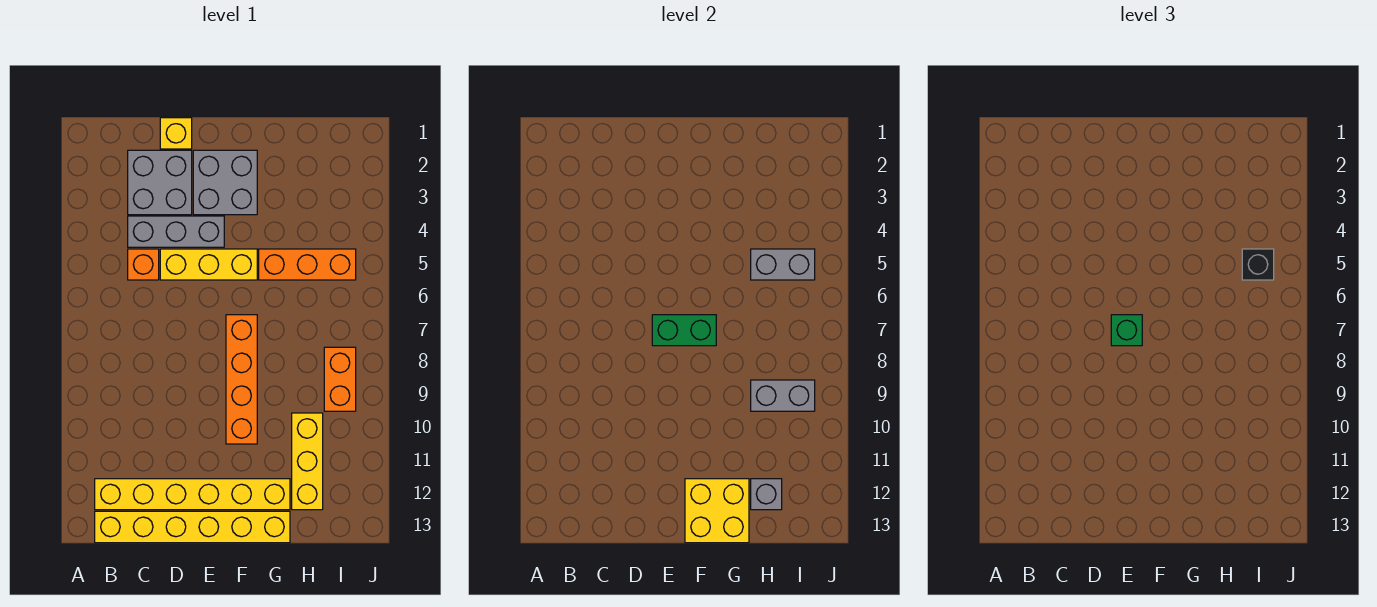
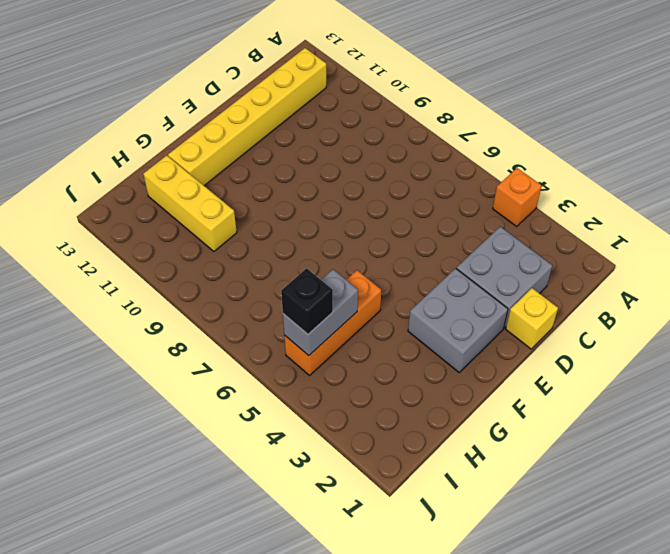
orange brick A4 level 1 -> orange brick C5 level 1
none -> yellow brick B13:G13 level 1
none -> grey brick C4:E4 level 1
none -> yellow brick D5:F5 level 1

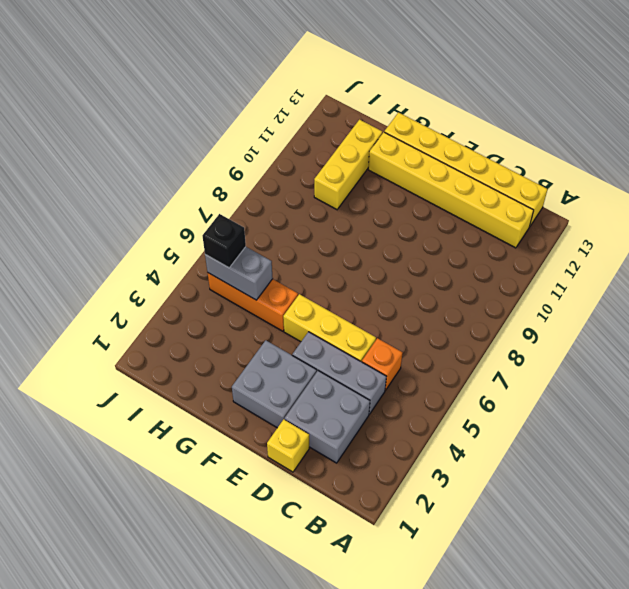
none -> orange brick F7:F10 level 1
none -> orange brick I8:I9 level 1
none -> green brick E7:F7 level 2

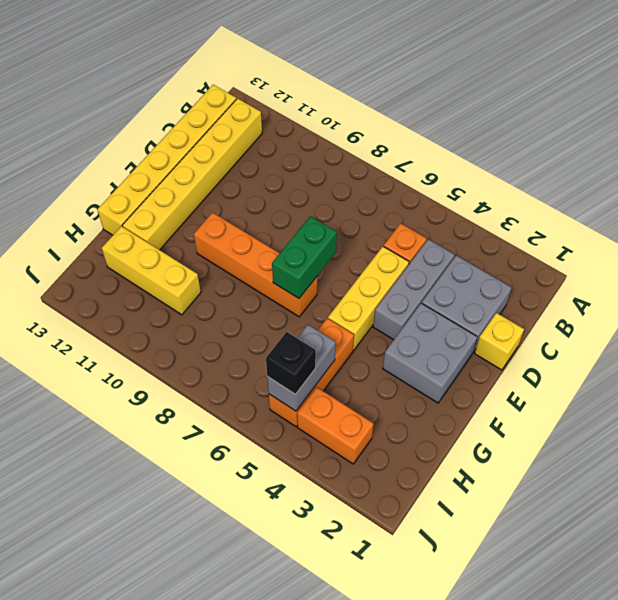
orange brick I3:I4 level 1 -> orange brick I8:I9 level 1
none -> yellow brick F12:G13 level 2
none -> grey brick H9:I9 level 2
none -> grey brick H12 level 2

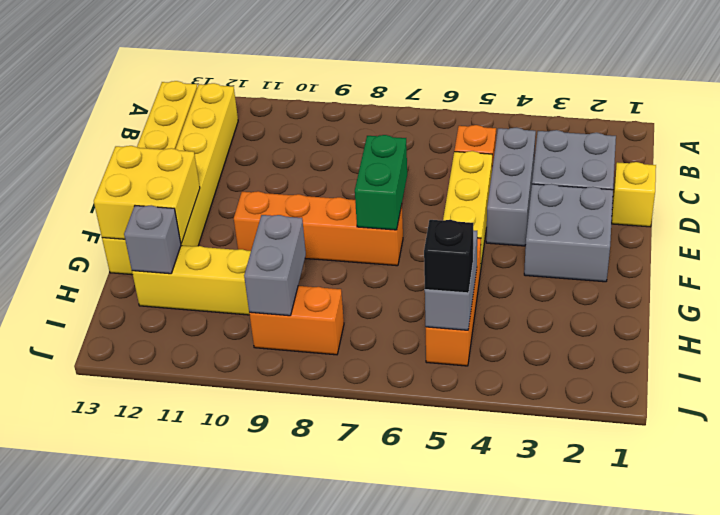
none -> green brick E7 level 3

